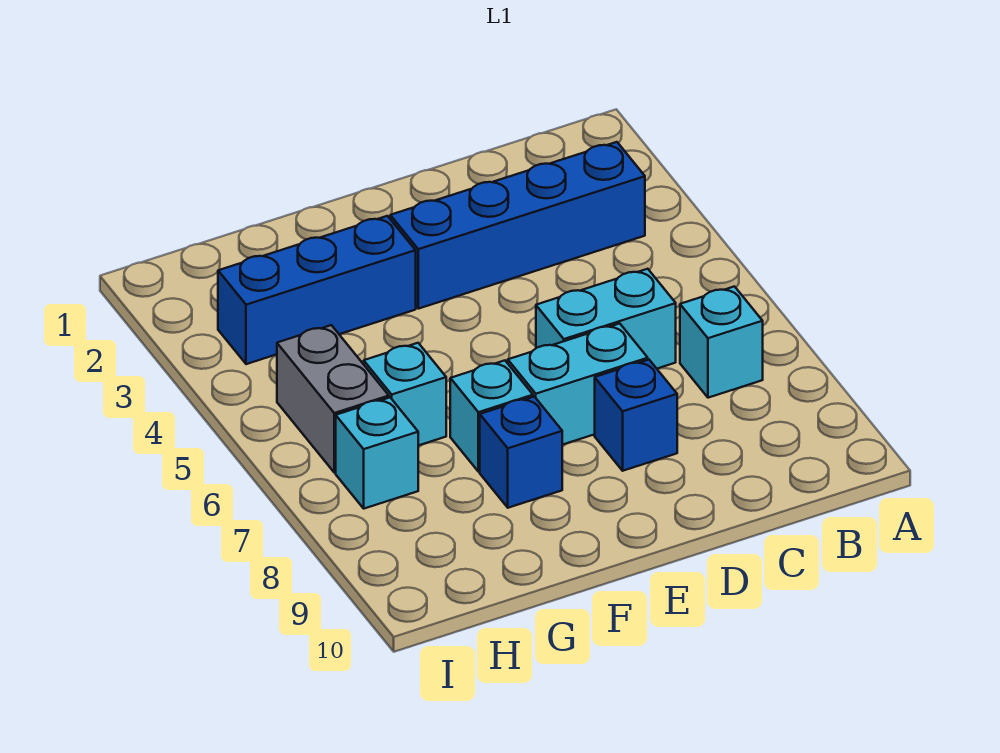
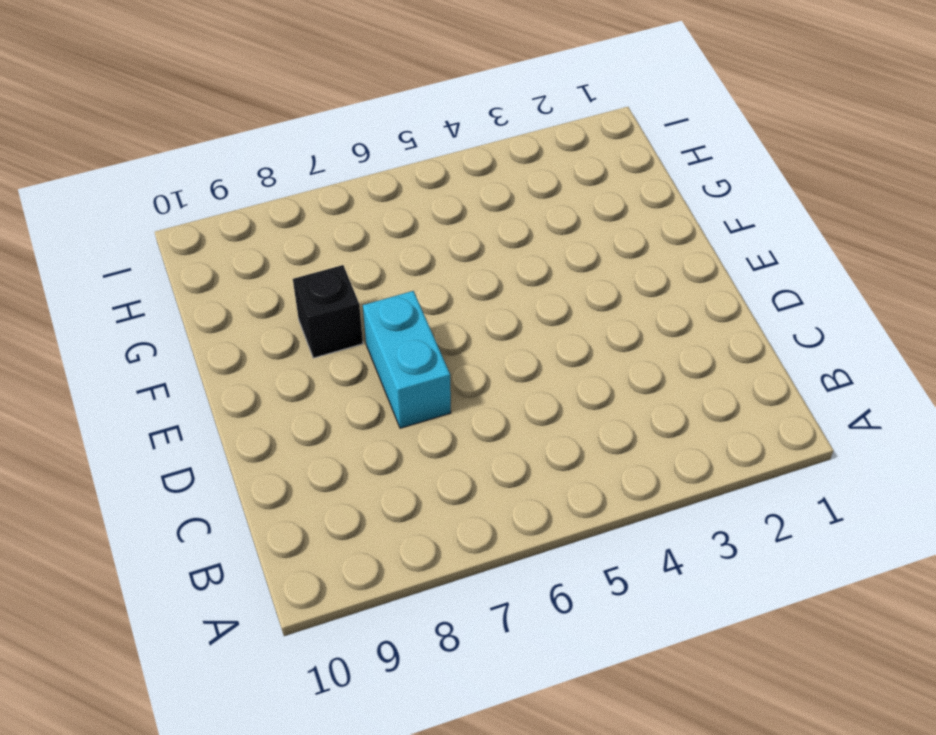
black brick F8 level 1 -> blue brick F8 level 1
none -> blue brick B3:E3 level 1
none -> cyan brick B7 level 1

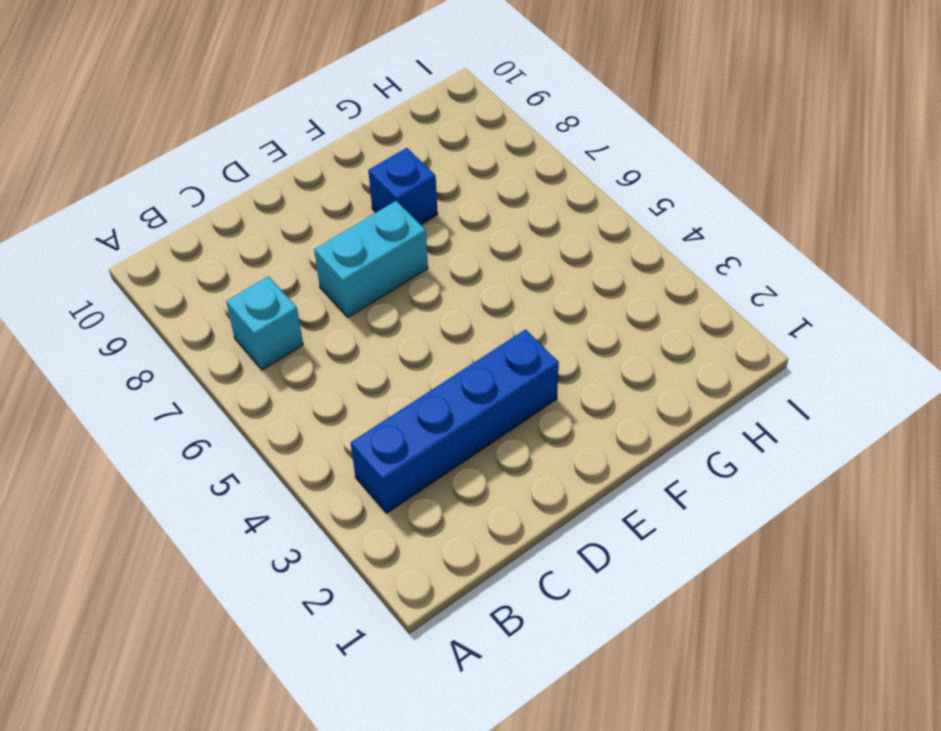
none -> cyan brick C6:D6 level 1
none -> blue brick D8 level 1

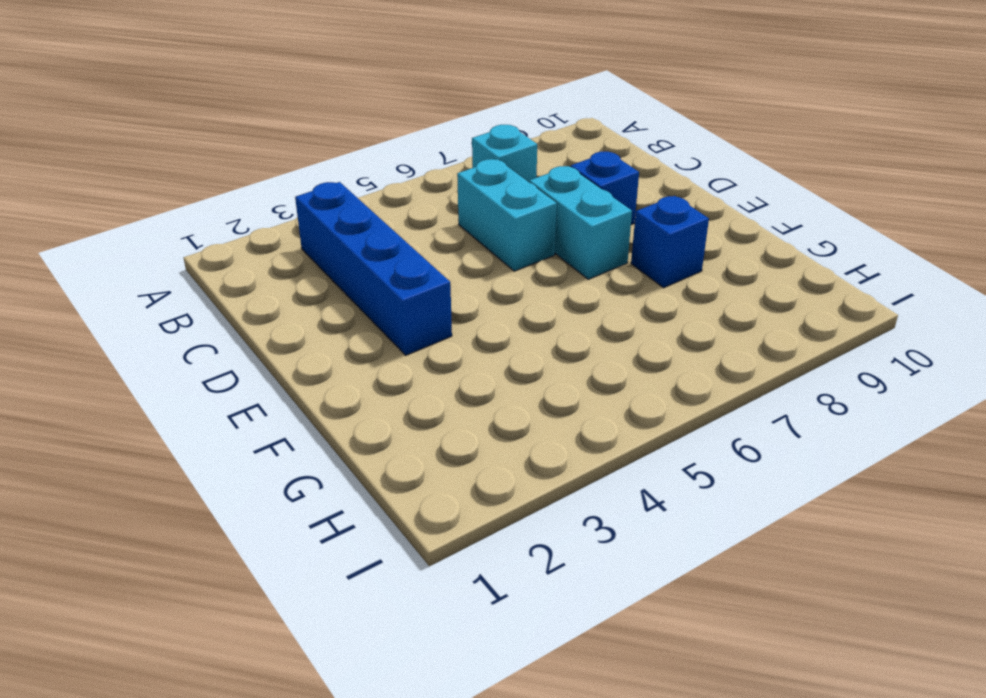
none -> blue brick F3:H3 level 1
none -> cyan brick F7 level 1

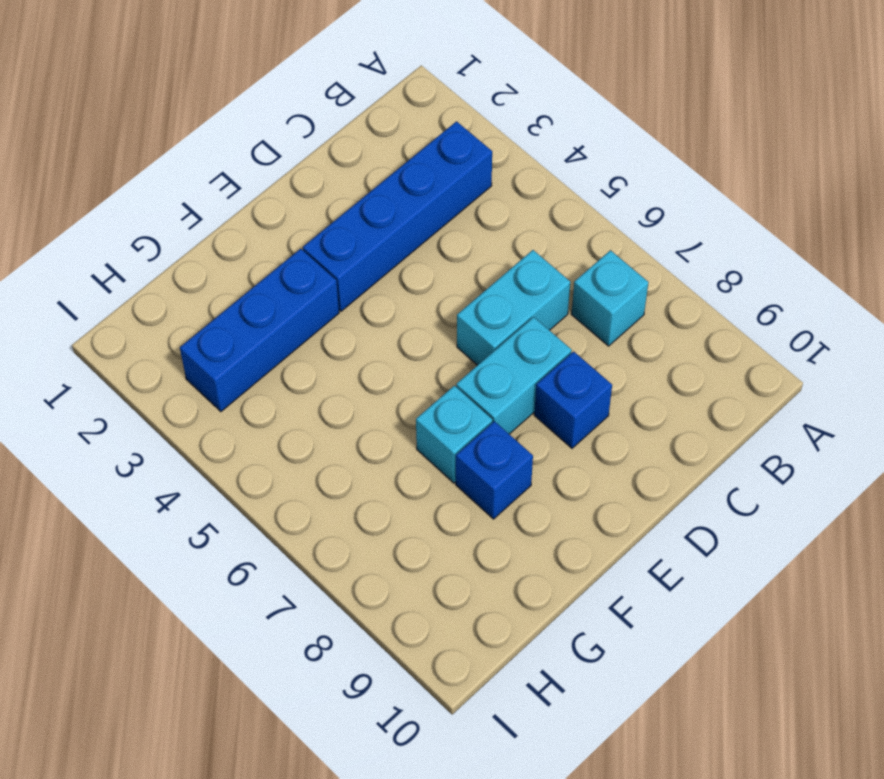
none -> cyan brick G6 level 1
none -> grey brick H5:H6 level 1

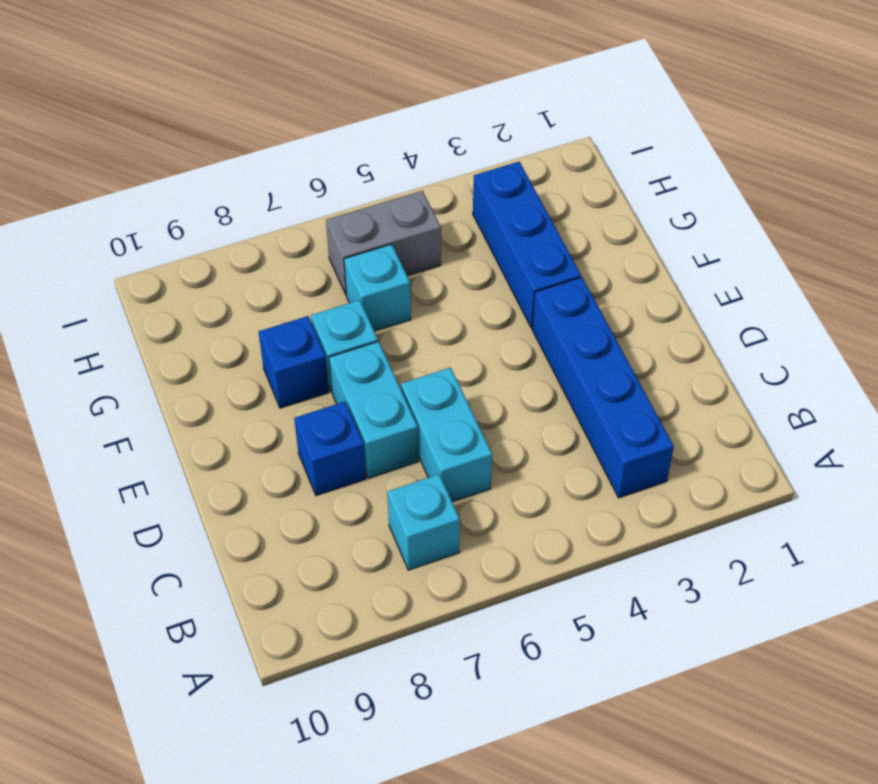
none -> cyan brick H7 level 1

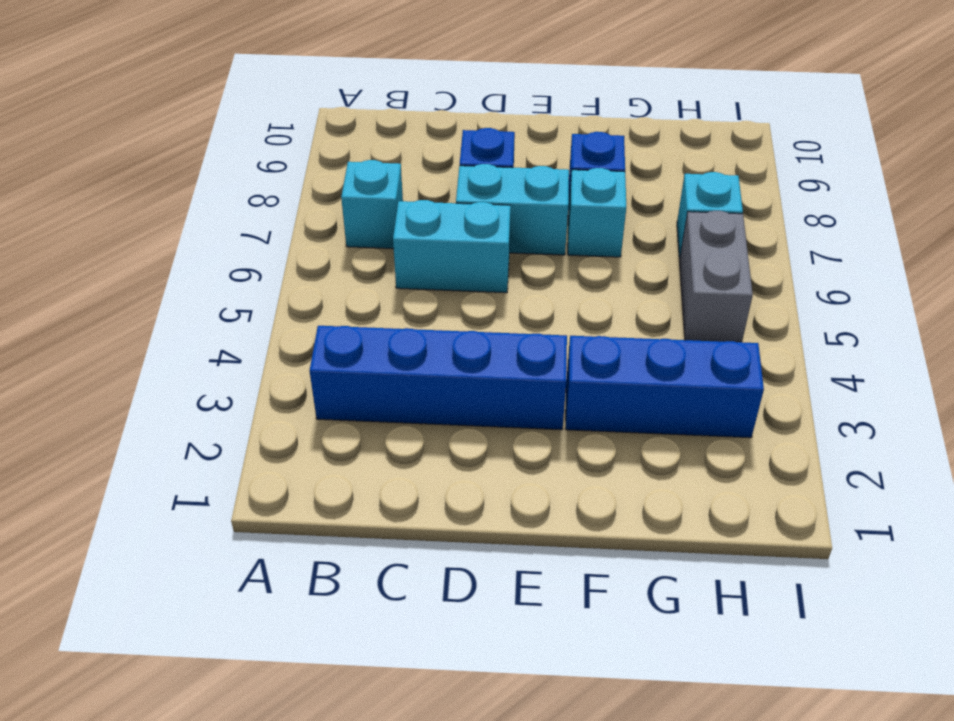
none -> cyan brick G6 level 1

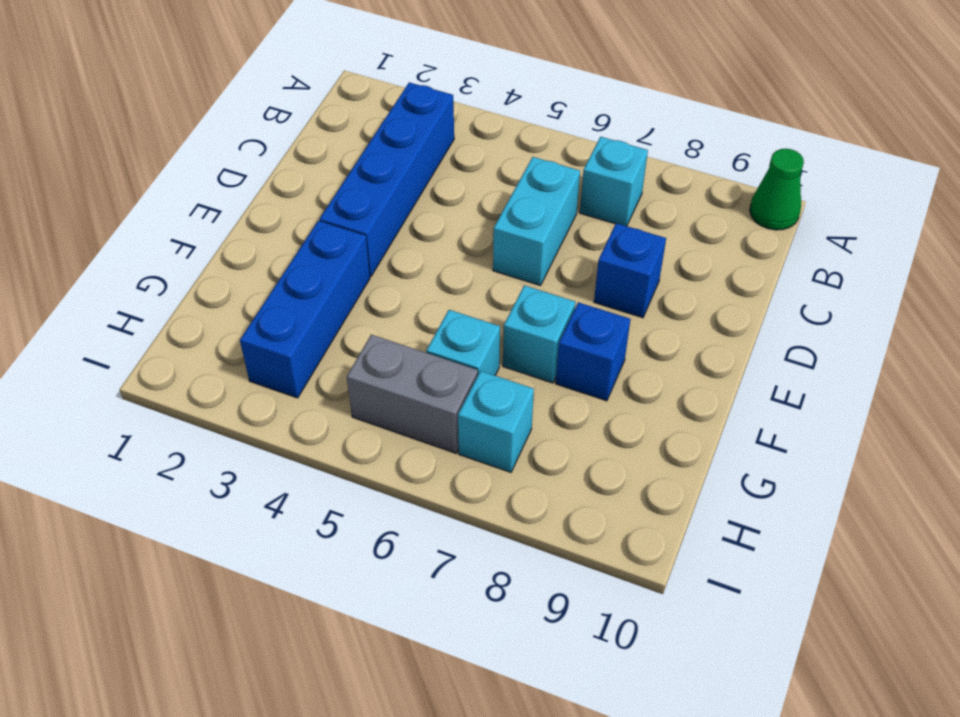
green cone A10 level 1 -> none
none -> cyan brick D7:E7 level 1

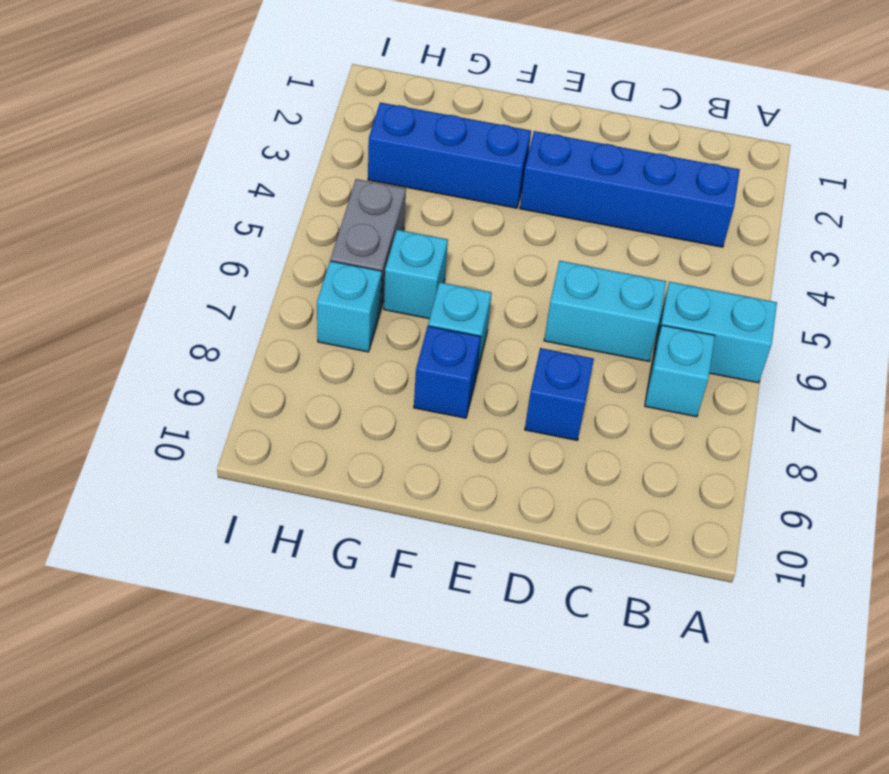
cyan brick A6:B6 level 1 -> cyan brick D7:E7 level 1

